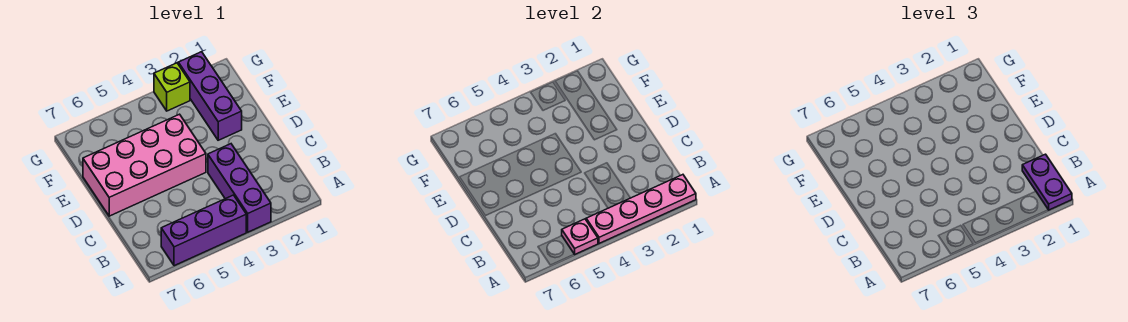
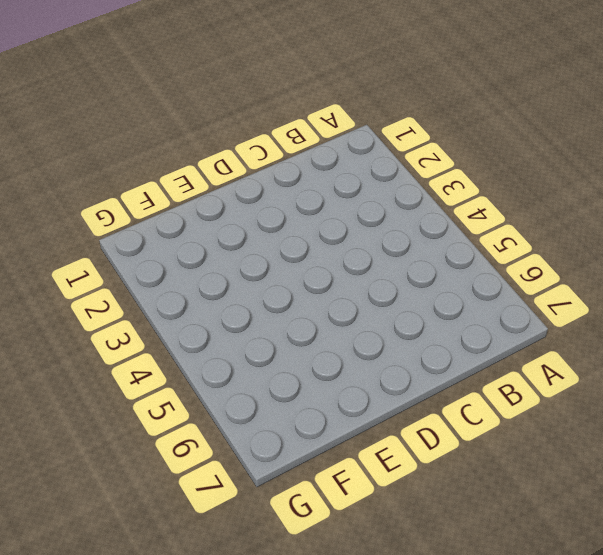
none -> purple brick A3:C3 level 1
none -> purple brick A4:A6 level 1

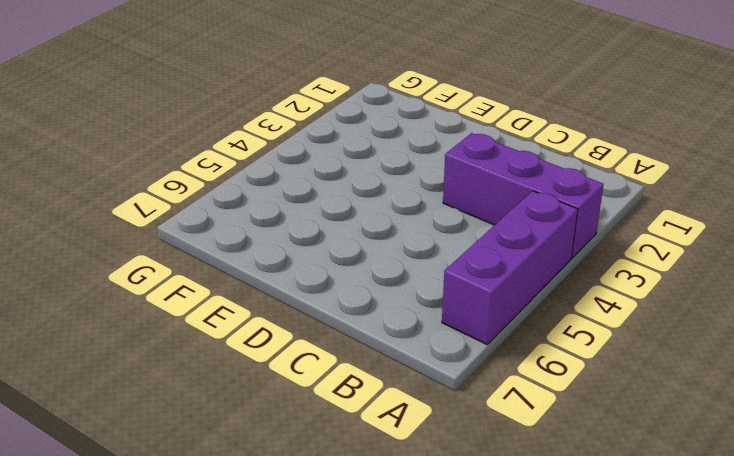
none -> pink brick D4:E7 level 1
none -> purple brick E2:G2 level 1

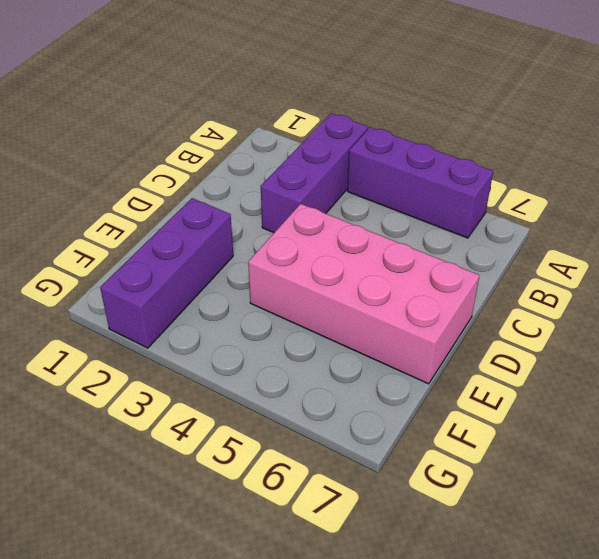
none -> lime brick G3 level 1
none -> pink plate A1:A4 level 2

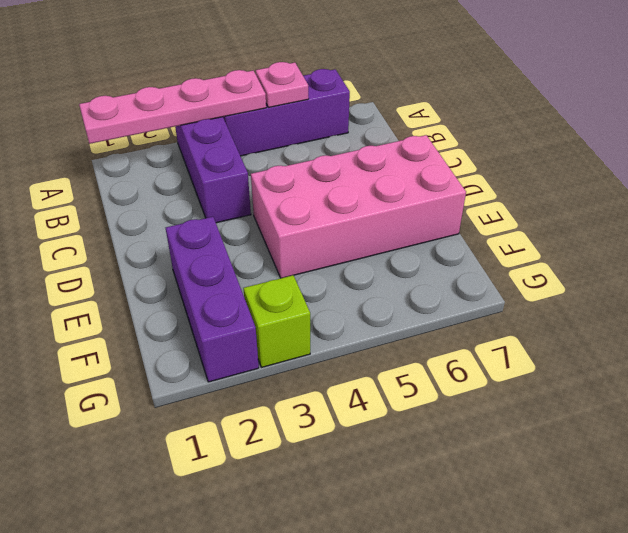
none -> purple plate A1:B1 level 3

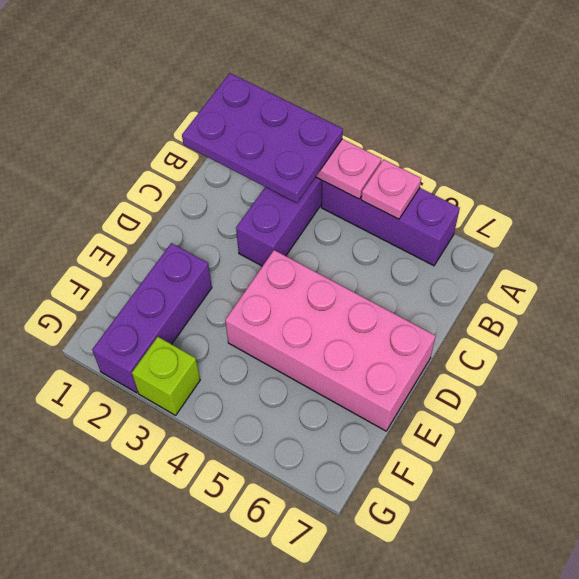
purple plate A1:B3 level 3 -> purple plate A1:B1 level 3

